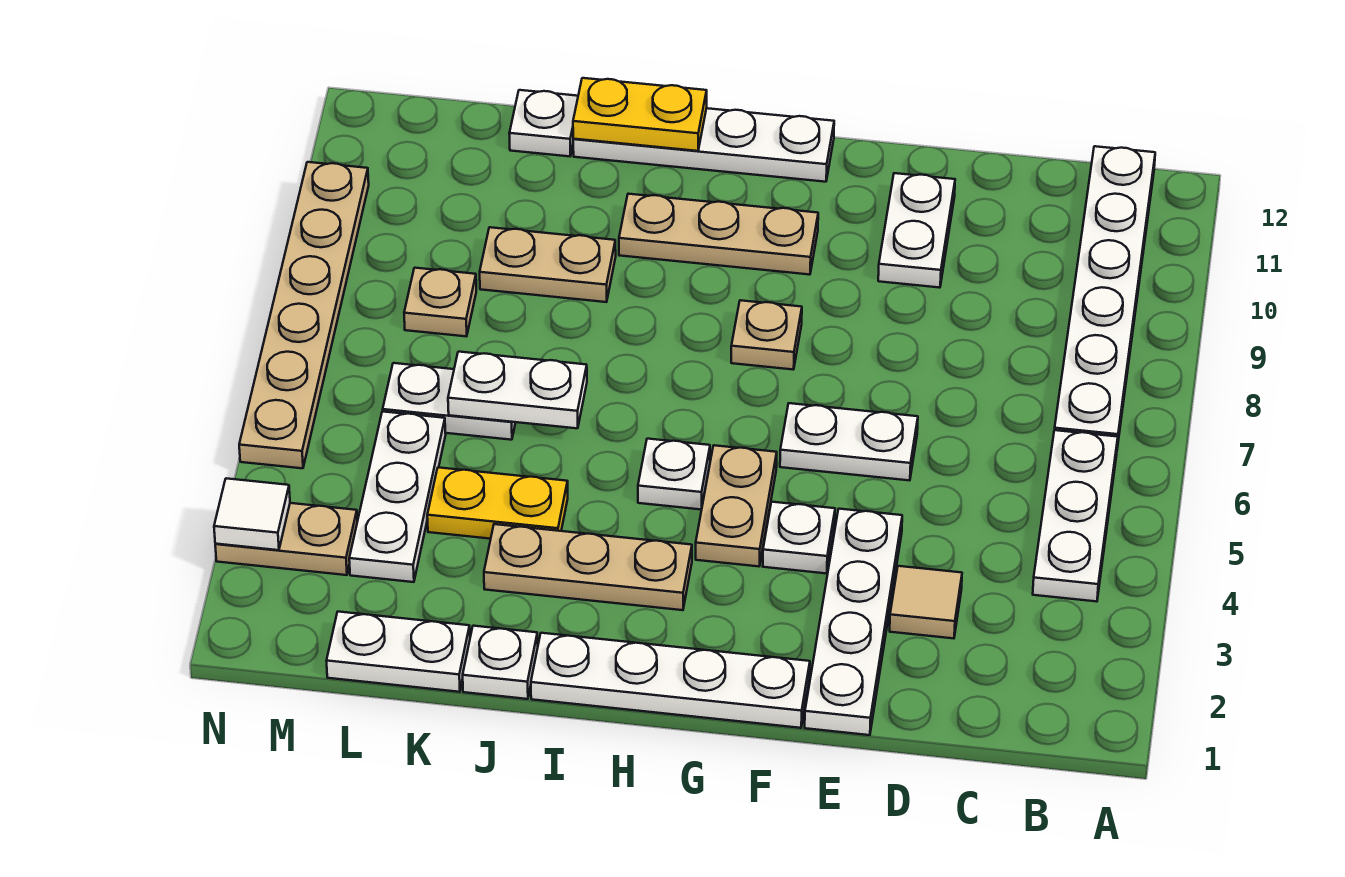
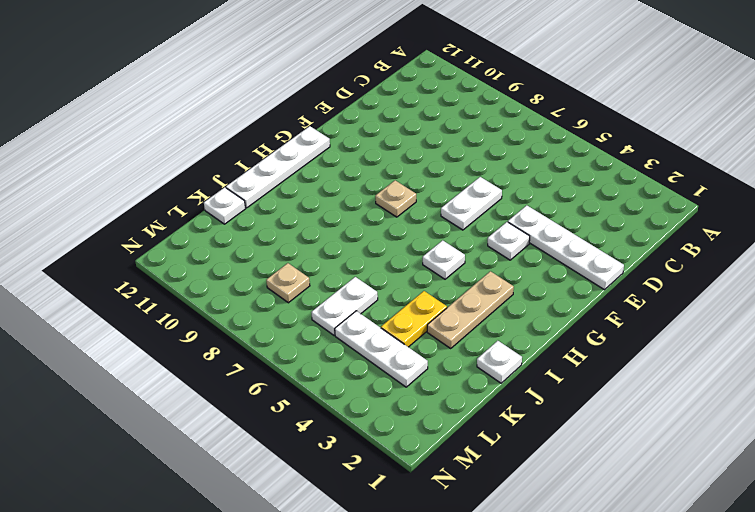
none -> white plate B4:B6 level 1
none -> white plate B7:B12 level 1
none -> tan tile D3 level 1

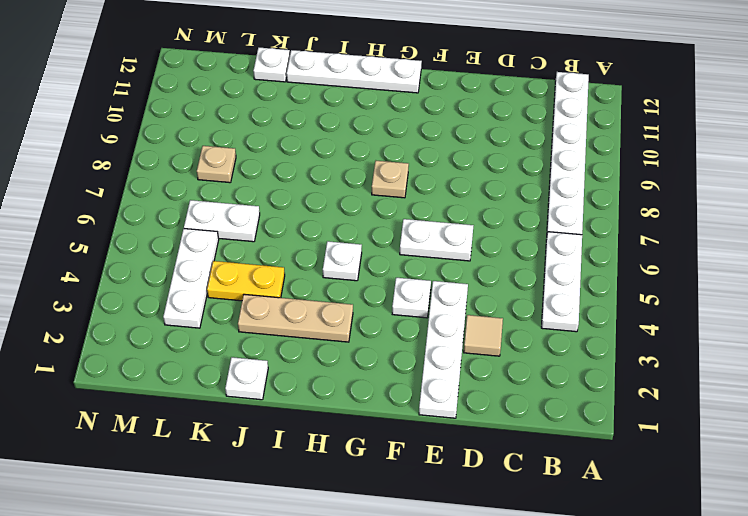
none -> white plate E10:E11 level 1
none -> white plate F1:I1 level 1
none -> tan plate G4:G5 level 1

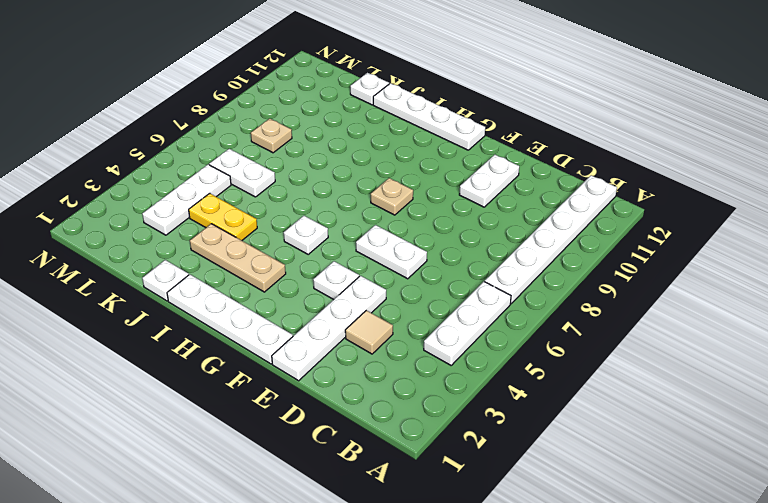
none -> tan plate G4:G5 level 1
none -> tan plate G10:I10 level 1
none -> tan plate J9:K9 level 1

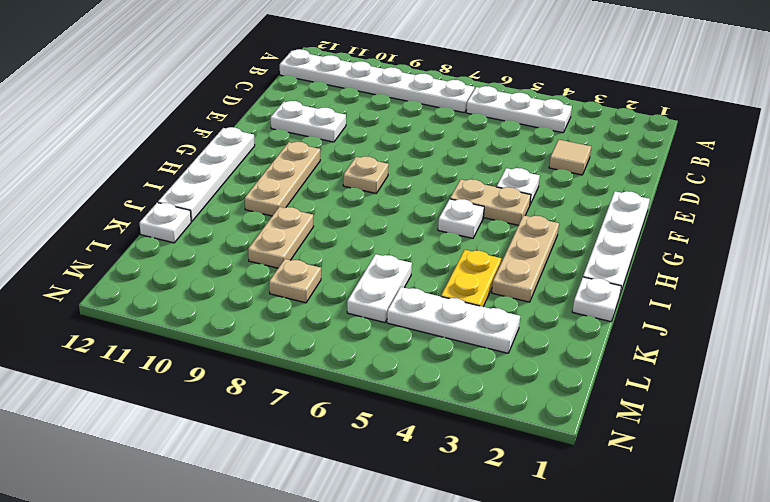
none -> white plate E1:E4 level 1
none -> white plate E6:F6 level 1
none -> white plate K1:L1 level 1

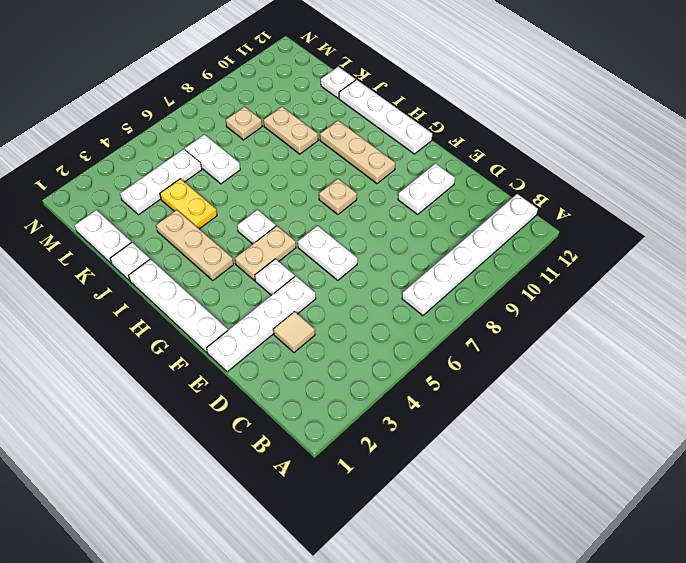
none -> white plate B4:B6 level 1
none -> tan plate M3:N3 level 1
none -> tan plate N5:N10 level 1

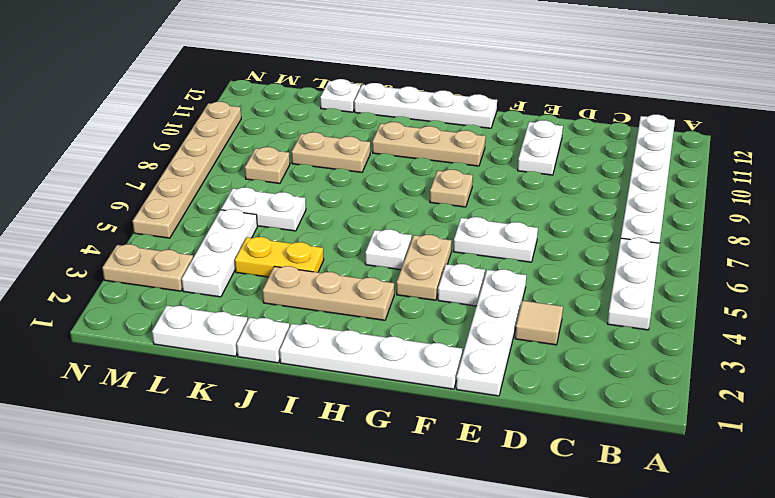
none -> yellow plate I12:J12 level 2
none -> white plate J6:K6 level 2
none -> white tile N3 level 2

